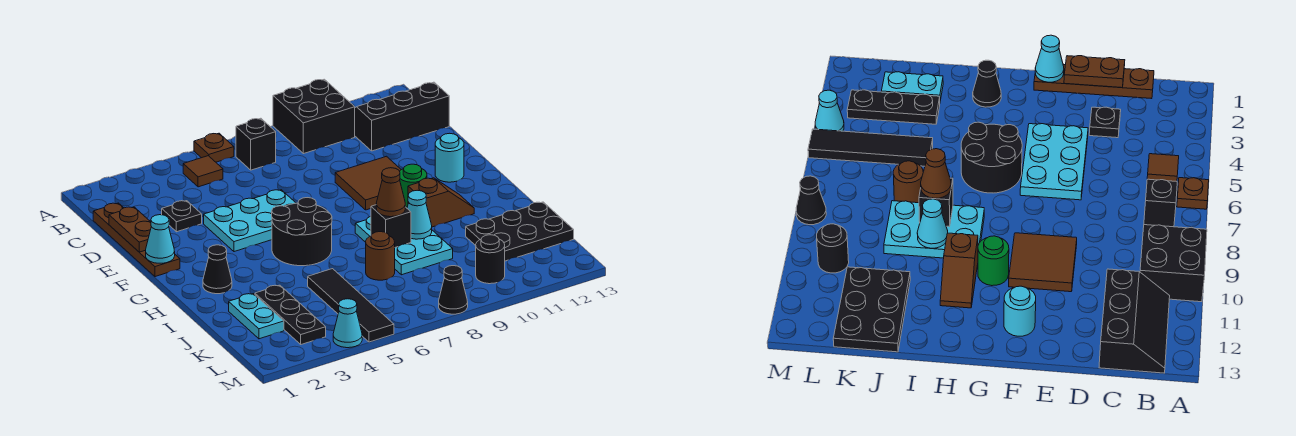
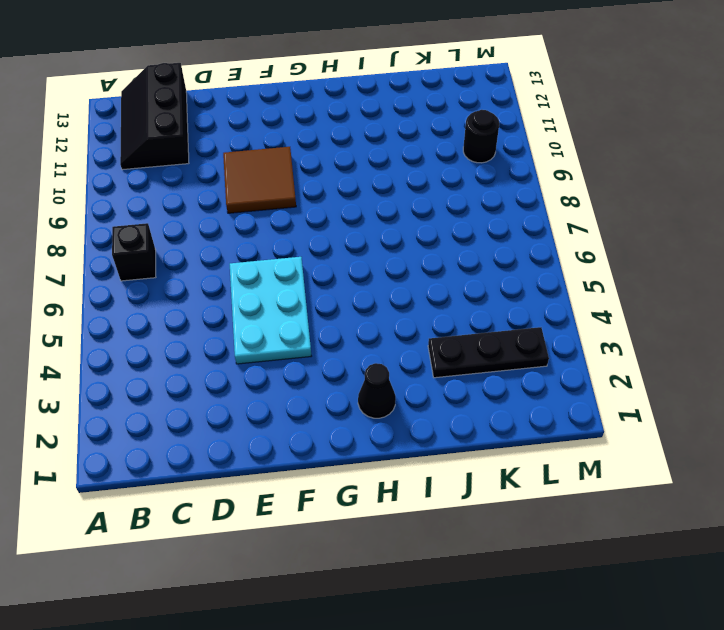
none -> brown plate A6 level 1
none -> black brick A9:B10 level 1
none -> brown tile B5 level 1

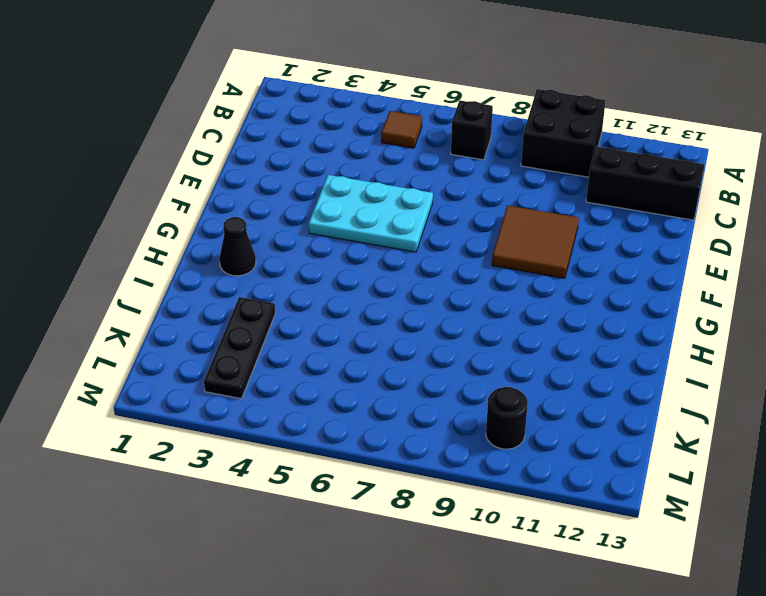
none -> brown plate A6 level 1
none -> brown plate C1:F1 level 1
none -> black plate D3 level 1

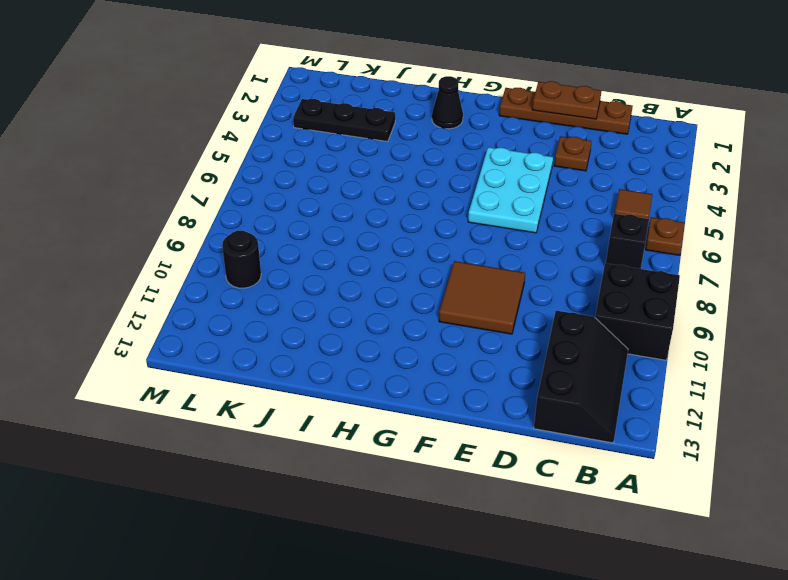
brown plate D3 level 1 -> black plate D3 level 1
none -> cyan round brick F12 level 1
none -> black round brick G5:H6 level 1
none -> green round brick G10 level 1

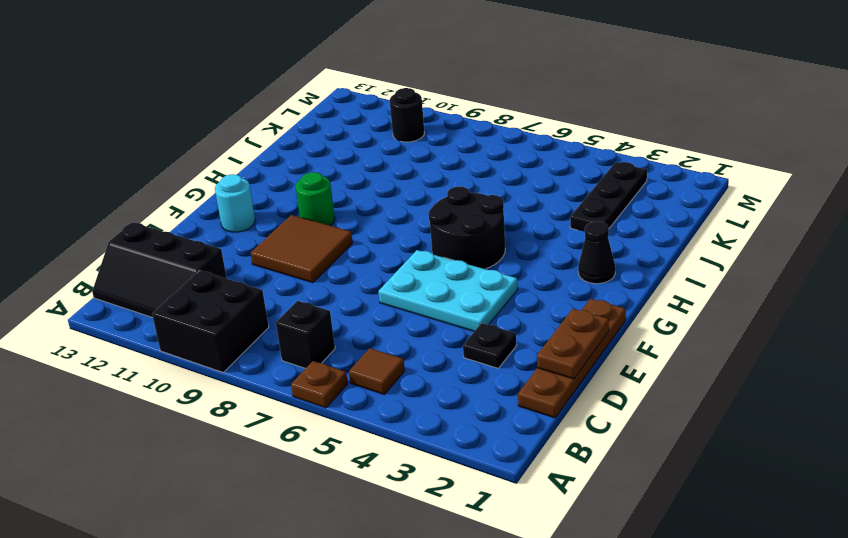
none -> cyan plate H8:J9 level 1
none -> brown slope H10:H11 level 1 top 10
none -> cyan plate J2:K2 level 1

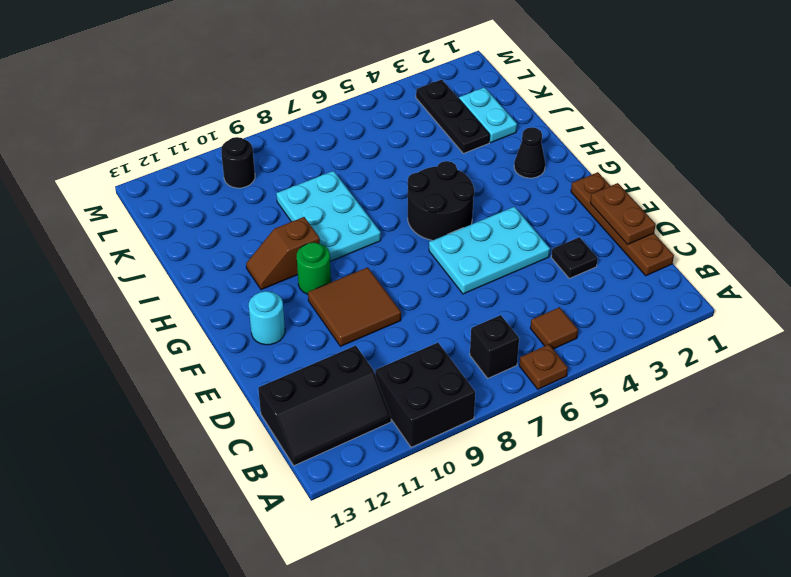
none -> black tile J5:M5 level 1
none -> brown round brick J7 level 1
none -> black plate J11:K13 level 1

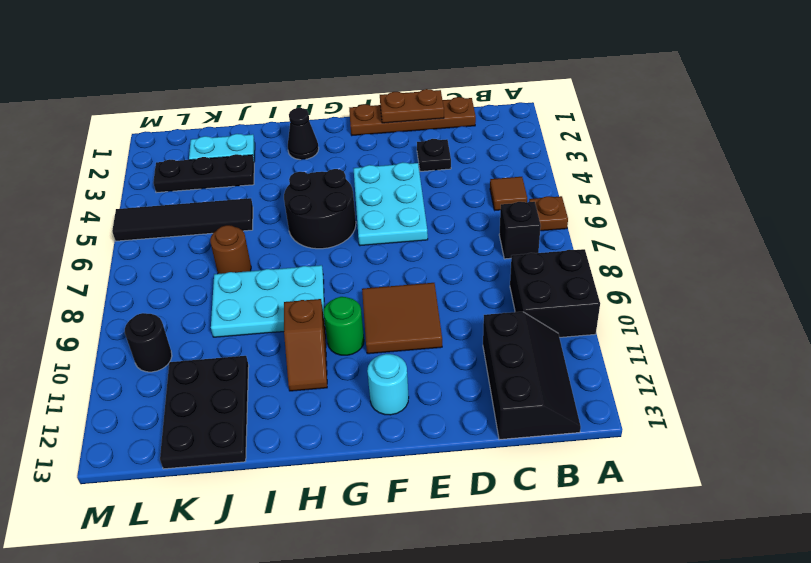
none -> cyan cone M4 level 1
none -> black cone M8 level 1
none -> cyan cone F1 level 2

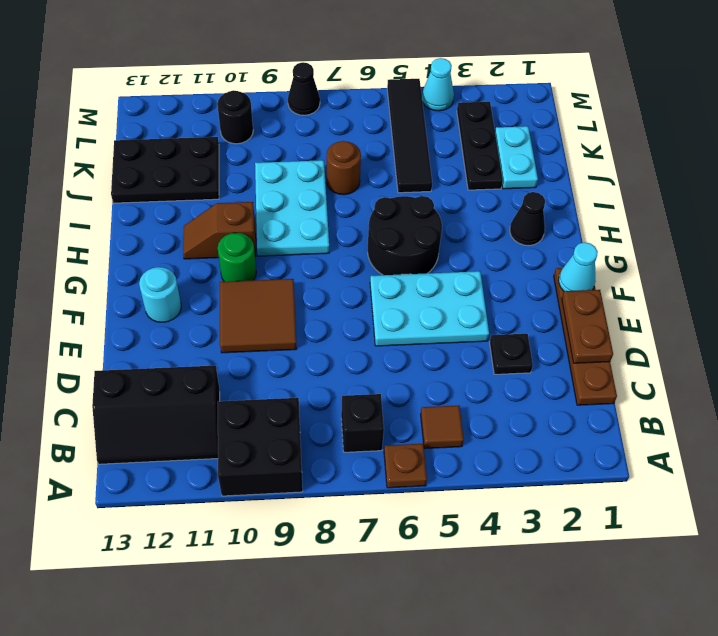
none -> black brick I8 level 2
none -> cyan cone I9 level 2
none -> brown cone I8 level 3

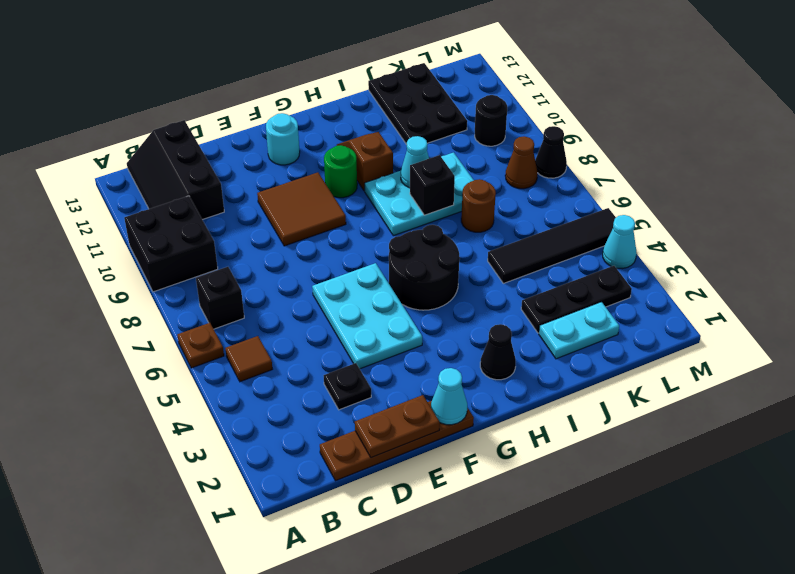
brown cone L8 level 1 -> brown cone I8 level 3

